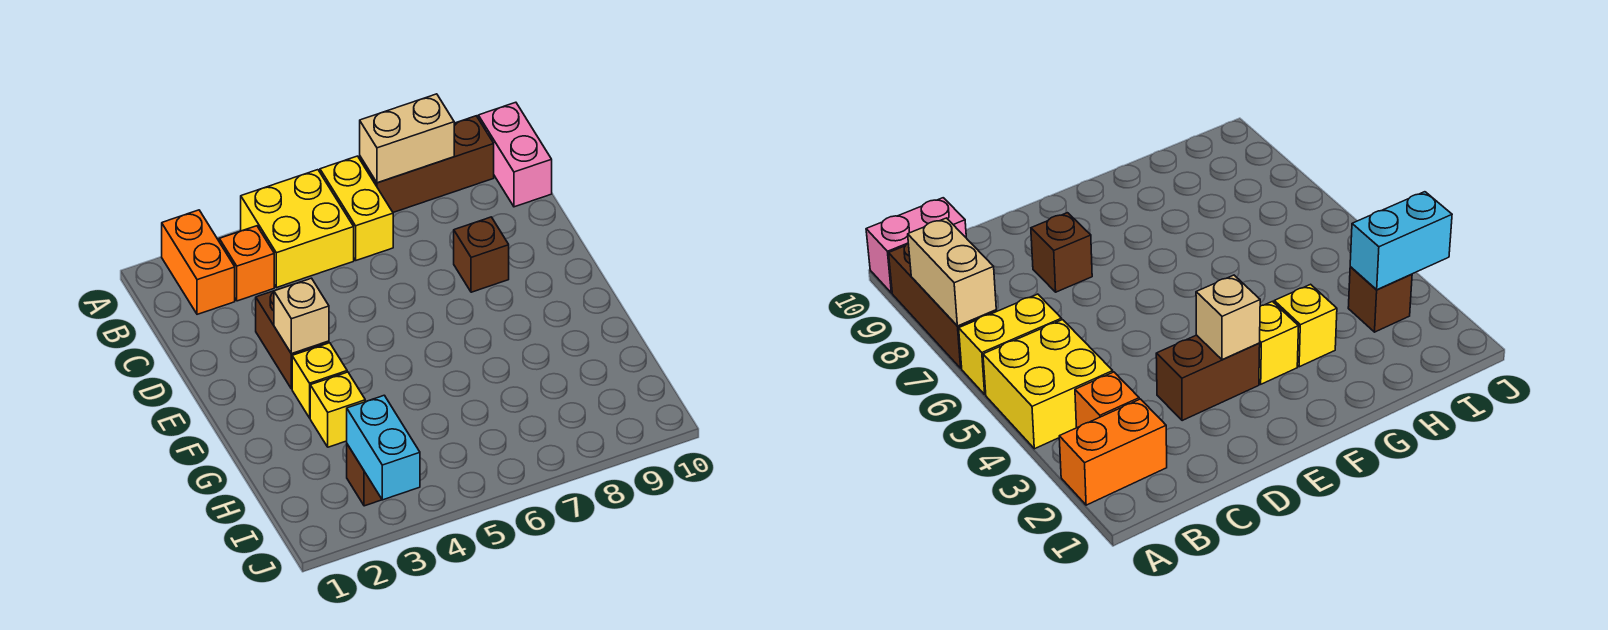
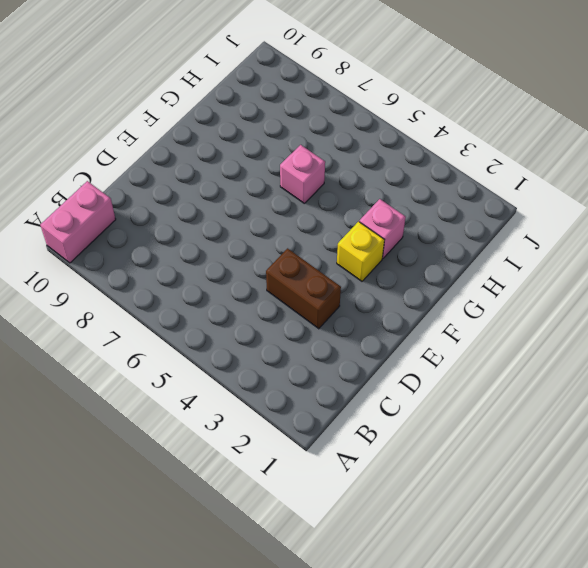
brown brick D3:D4 level 1 -> brown brick D3:E3 level 1
pink brick G3 level 1 -> yellow brick G3 level 1
pink brick G6 level 1 -> none
none -> orange brick A2:B2 level 1
none -> yellow brick A4:B5 level 1
none -> yellow brick A6:B6 level 1

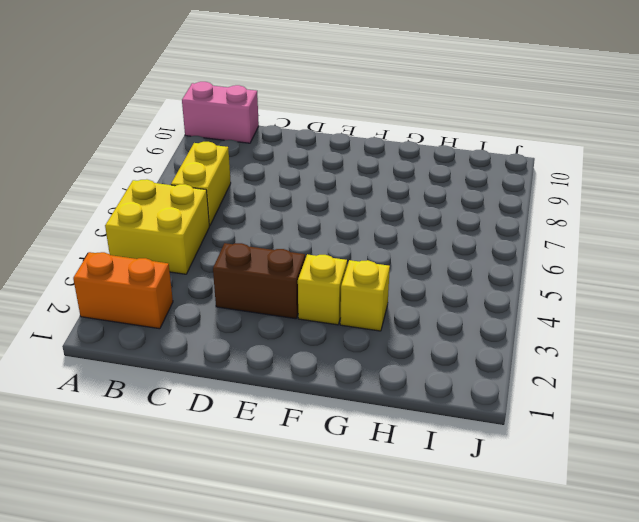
yellow brick B6:B7 level 1 -> yellow brick A6:B6 level 1
none -> brown brick A7:A9 level 1
none -> orange brick B3 level 1
none -> brown brick D8 level 1

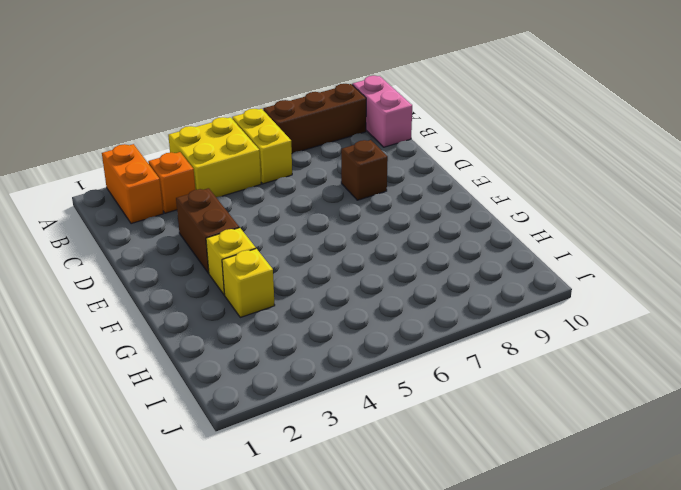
none -> brown brick I3 level 1
none -> tan brick A7:A8 level 2
none -> tan brick E3 level 2

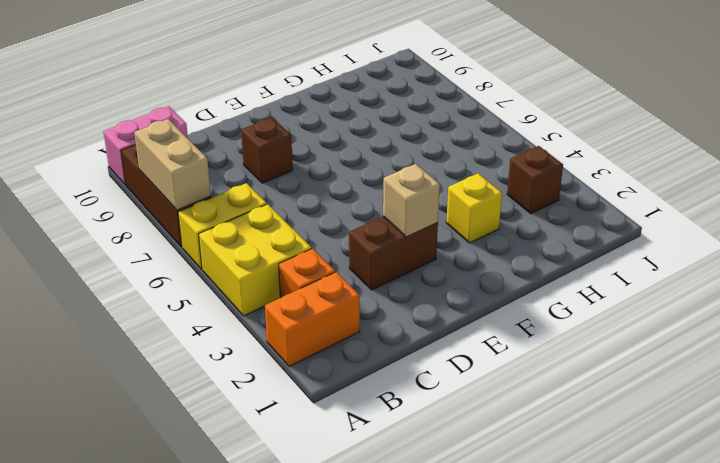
none -> yellow brick F3 level 1
none -> cyan brick I3:J3 level 2

